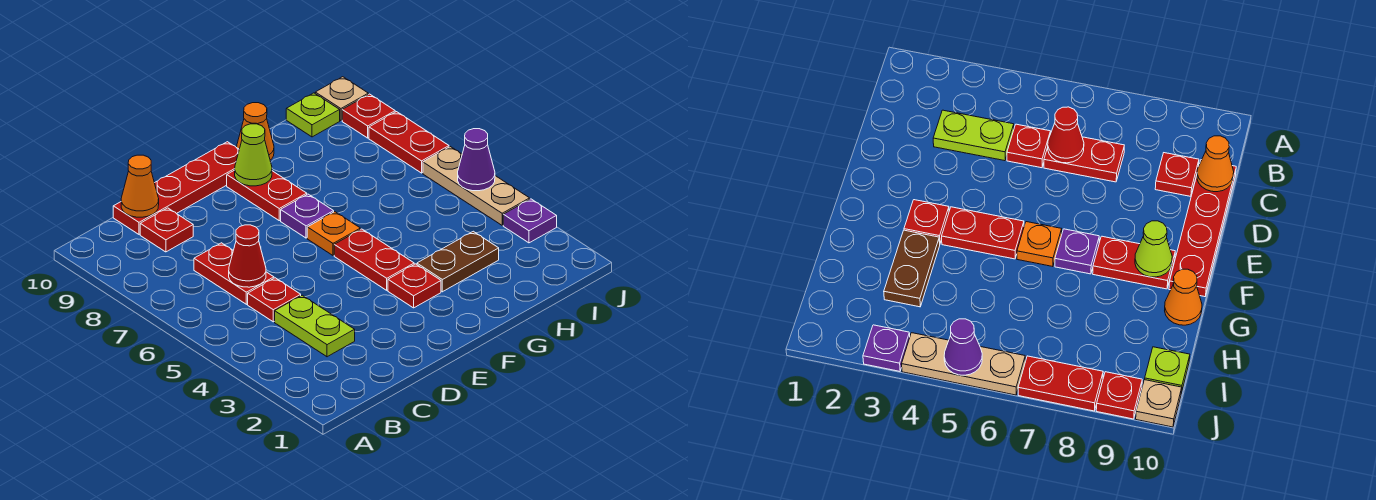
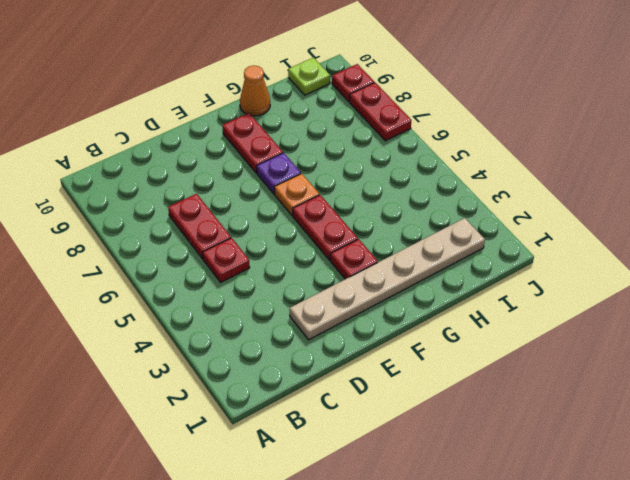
tan plate D2:I2 level 1 -> none
none -> lime plate C3:C4 level 1
none -> red plate C9 level 1
none -> red plate C10:F10 level 1

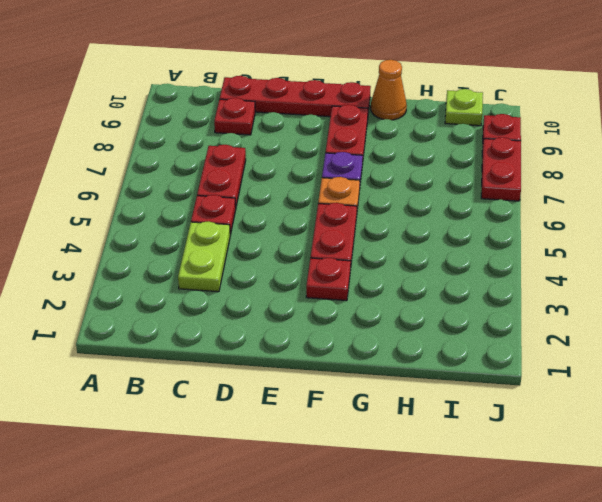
none -> brown plate G3:H3 level 1
none -> purple plate J3 level 1
none -> tan plate J4:J6 level 1

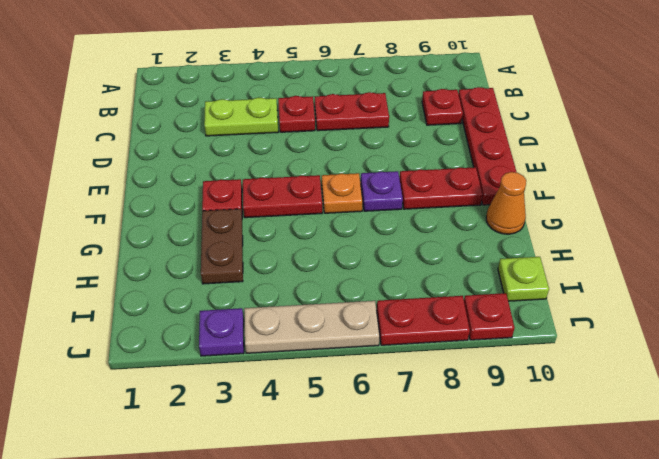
none -> tan plate J10 level 1
none -> red cone C6 level 2
none -> orange cone C10 level 2

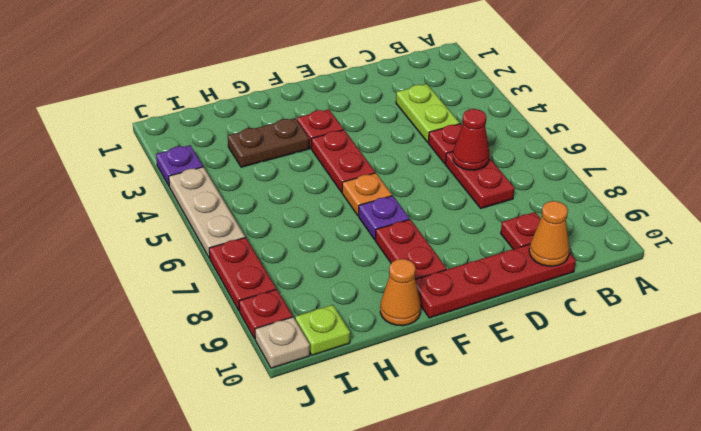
none -> lime cone F9 level 2
none -> purple cone J5 level 2

